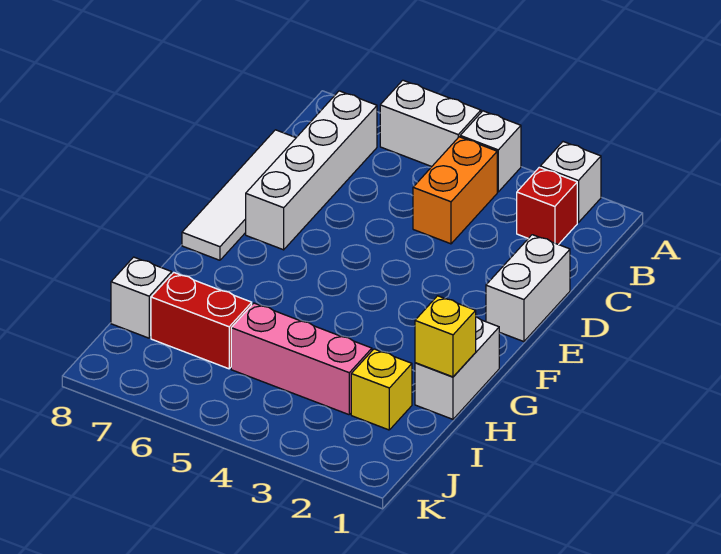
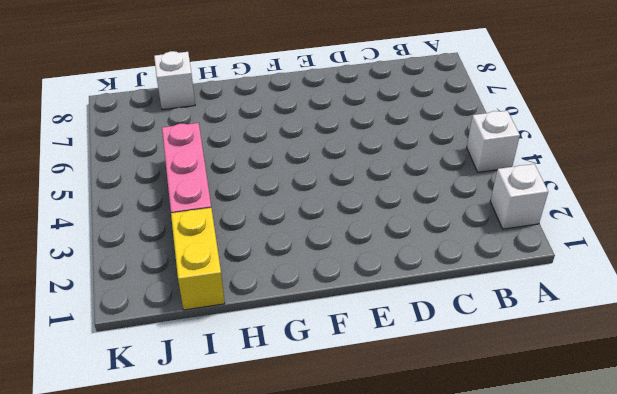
yellow brick I1:I2 level 1 -> yellow brick I2 level 1
none -> white brick A5:A6 level 1
none -> red brick B2 level 1
none -> orange brick B4:C4 level 1

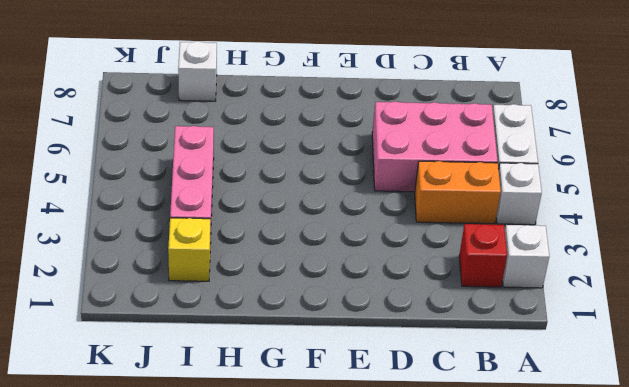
pink brick B5:D6 level 1 -> none
none -> white brick B7:E7 level 1
none -> white tile C8:F8 level 1
none -> white brick D1:E1 level 1

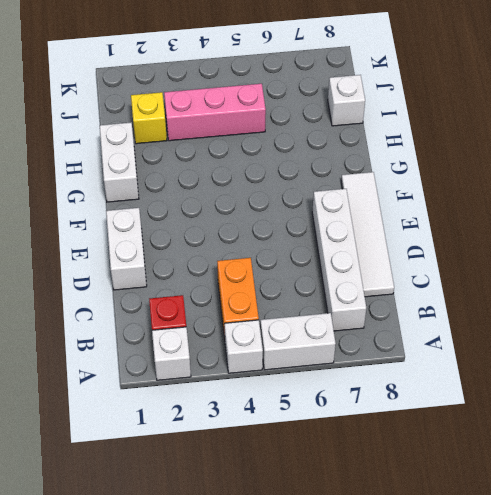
none -> red brick I6:I7 level 1
none -> yellow brick H1 level 2

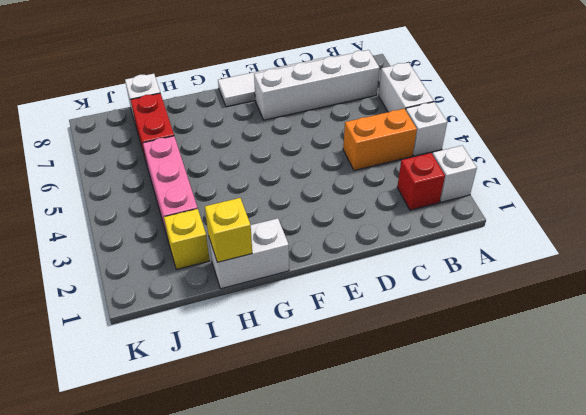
none -> white brick D1:E1 level 1

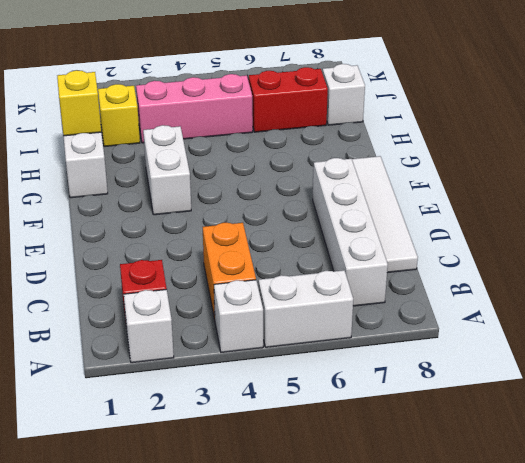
white brick F3:G3 level 1 -> white brick D1:E1 level 1

